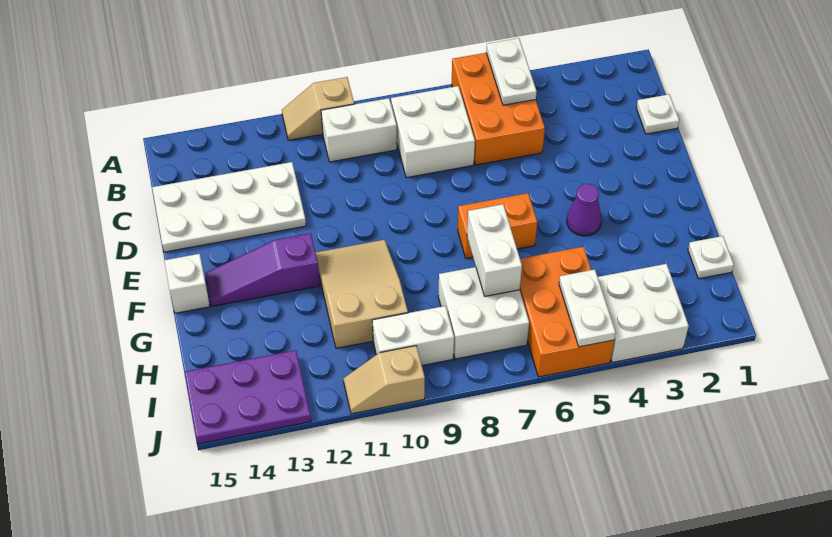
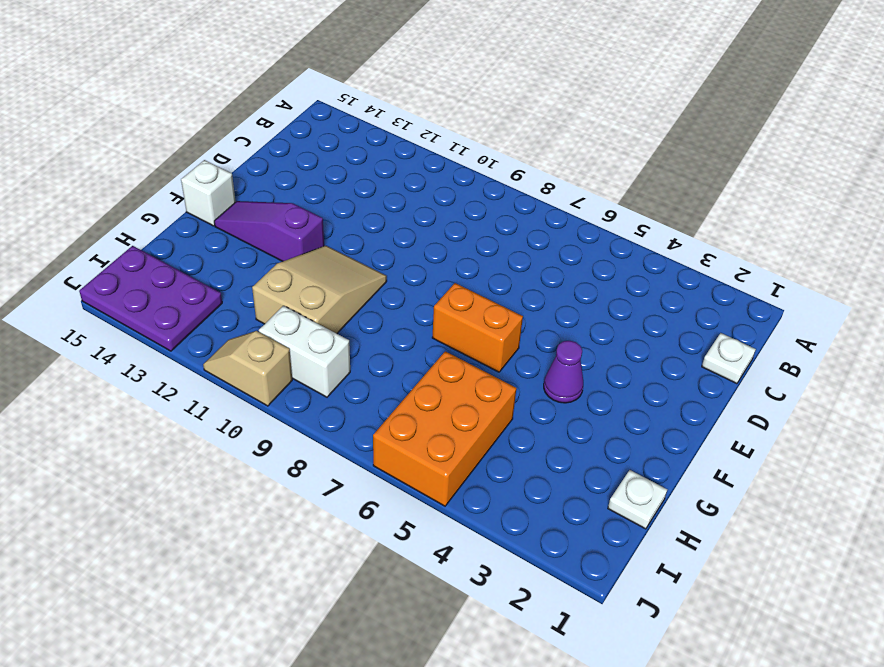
none -> orange brick A5:C6 level 1
none -> tan slope A10:A11 level 1 top 10
none -> white brick B7:C8 level 1

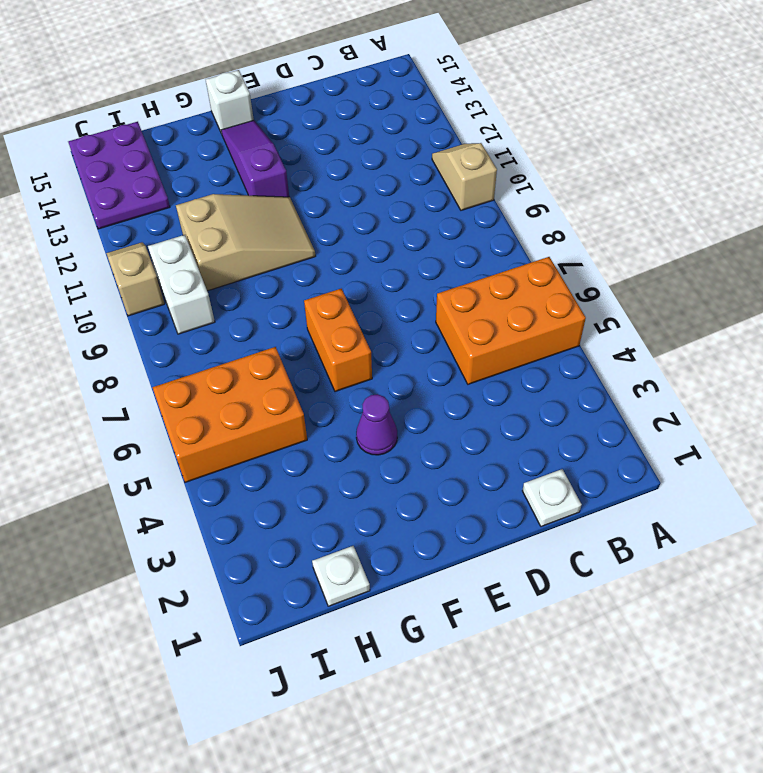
none -> white brick B7:C8 level 1
none -> white brick B9:B10 level 1
none -> white plate C12:D15 level 1

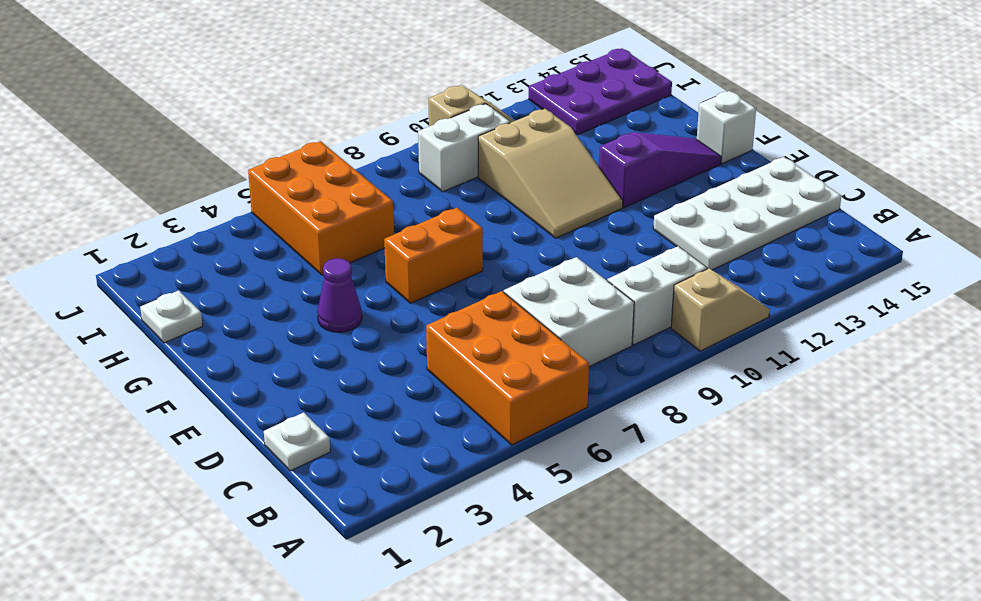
none -> white brick H7:I8 level 1
none -> white brick I3:J4 level 1
none -> white plate A5:B5 level 2

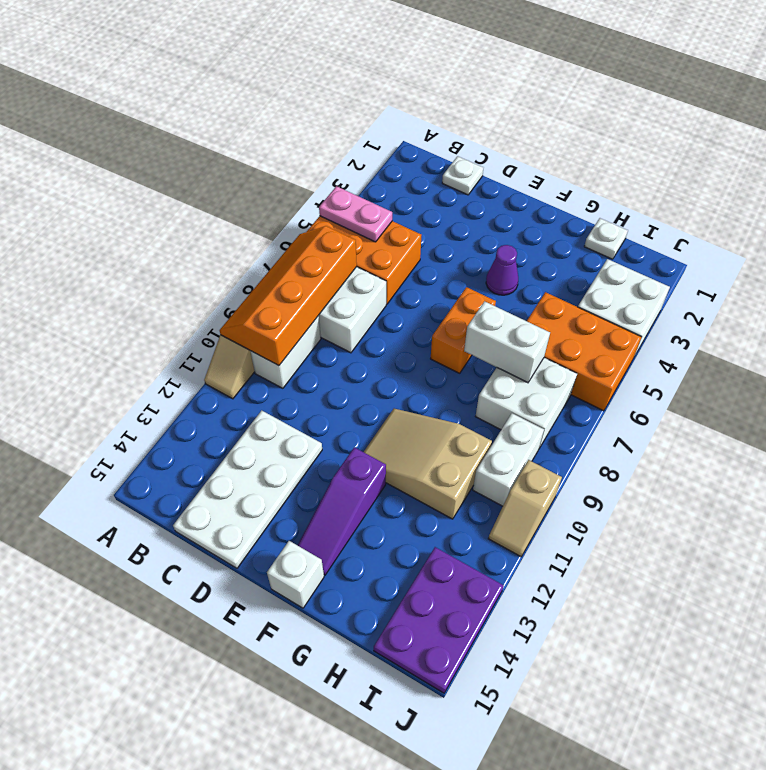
pink plate A5:B5 level 2 -> white plate A5:B5 level 2
orange slope A7:B10 level 2 top B -> none
none -> white plate I5:J5 level 2

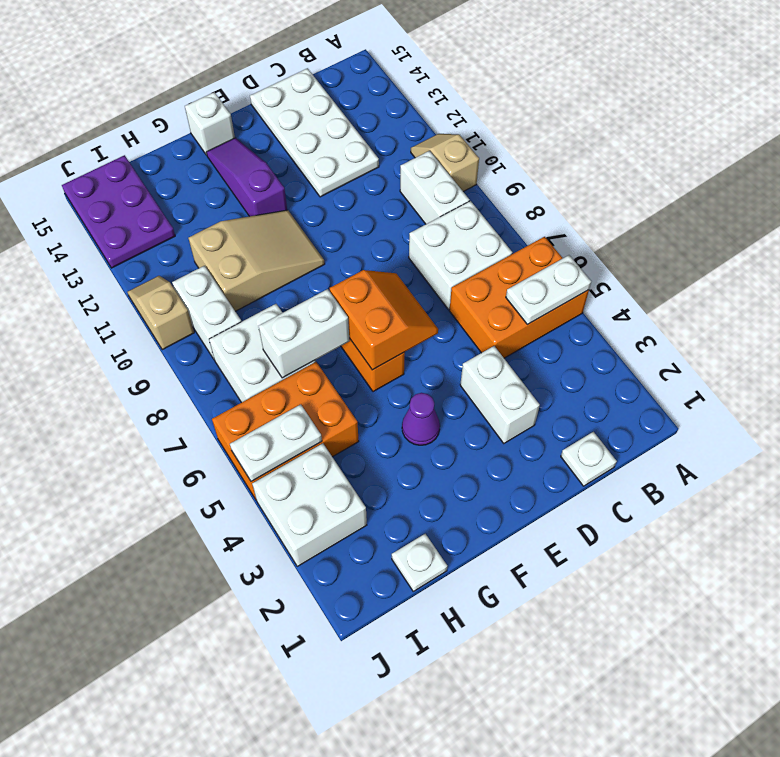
white brick D3:D4 level 1 -> none
orange slope E6:F7 level 2 top F -> none

